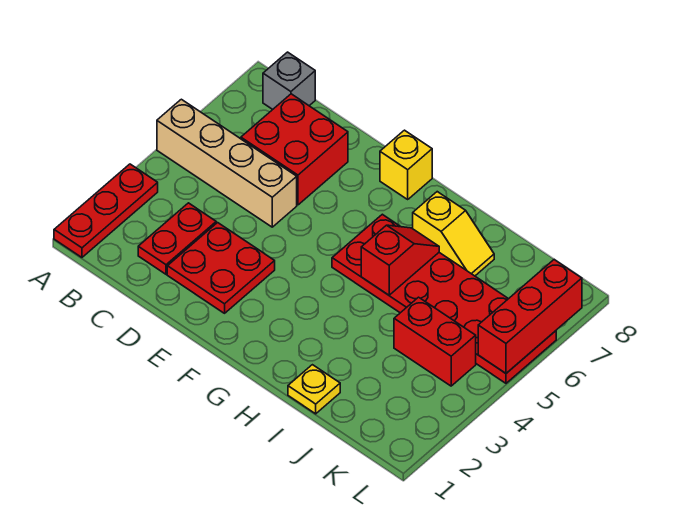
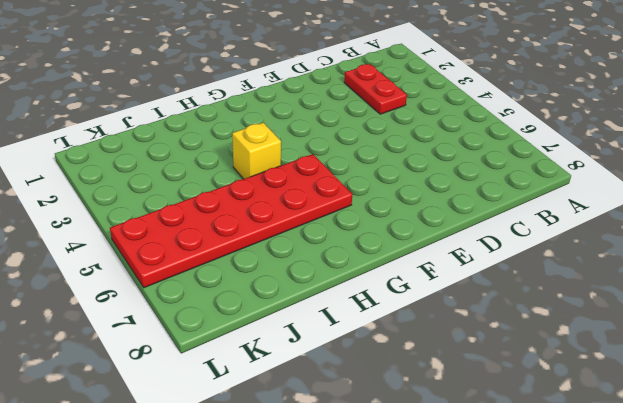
yellow brick H4 level 1 -> yellow brick F8 level 1
none -> red plate A1:A3 level 1
none -> tan brick A5:D5 level 1
none -> grey brick B8 level 1

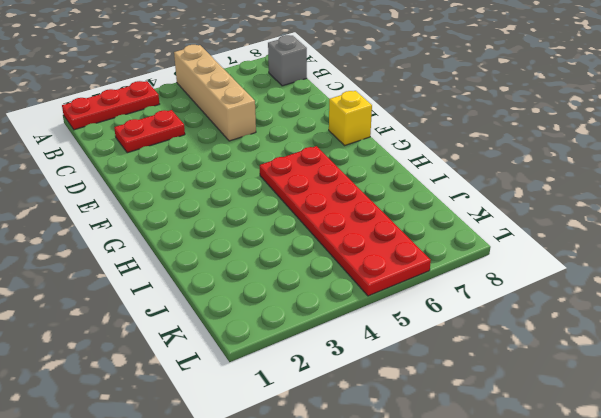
none -> red brick C6:D7 level 1
none -> red plate D2:E3 level 1
none -> yellow slope H7:I7 level 1 top H

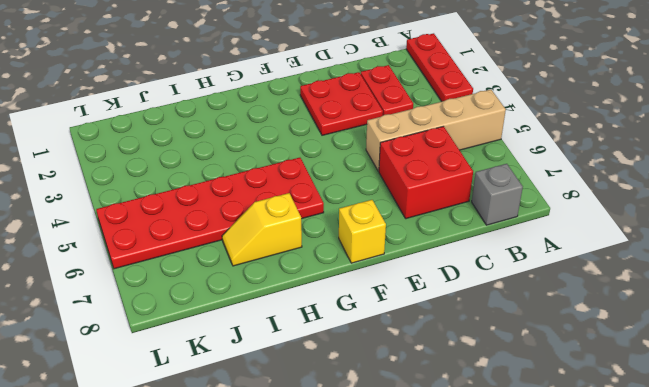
none -> yellow plate I1 level 1
none -> red brick J4:K4 level 1
none -> red slope H5:H6 level 2 top 5

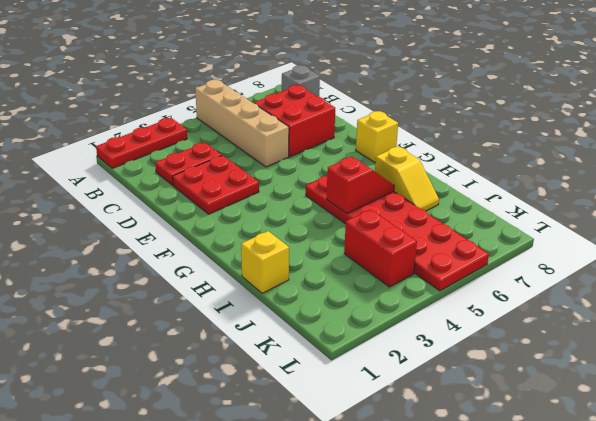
yellow brick I1 level 1 -> yellow plate I1 level 1
none -> red brick L5:L7 level 2

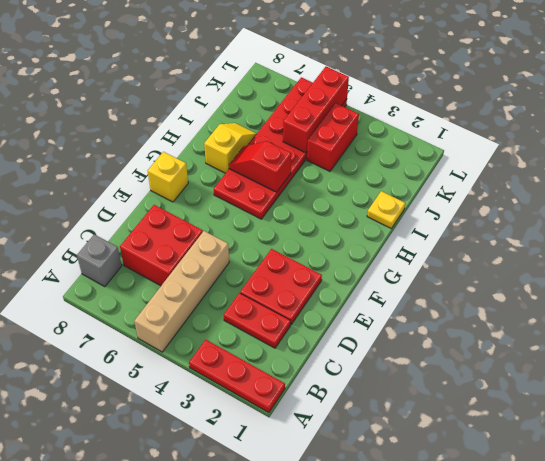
red brick J5:L5 level 2 -> red brick L5:L7 level 2

